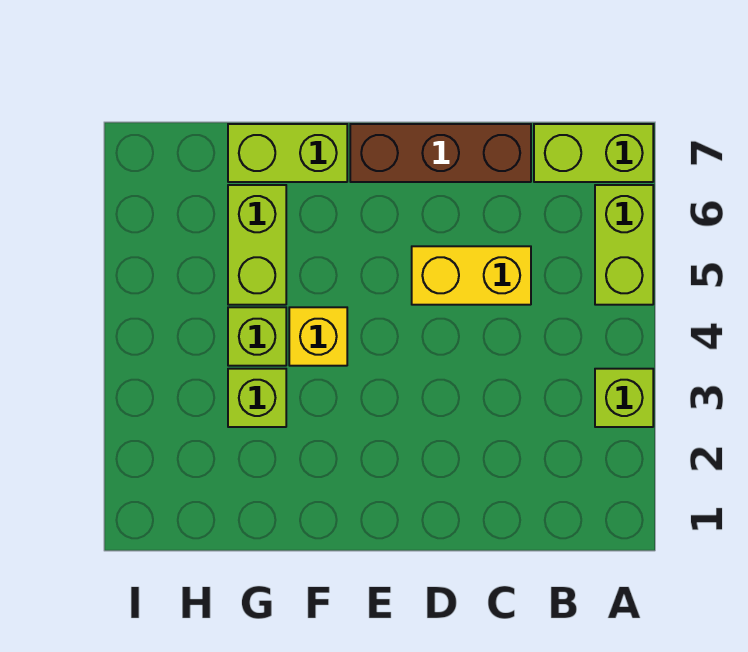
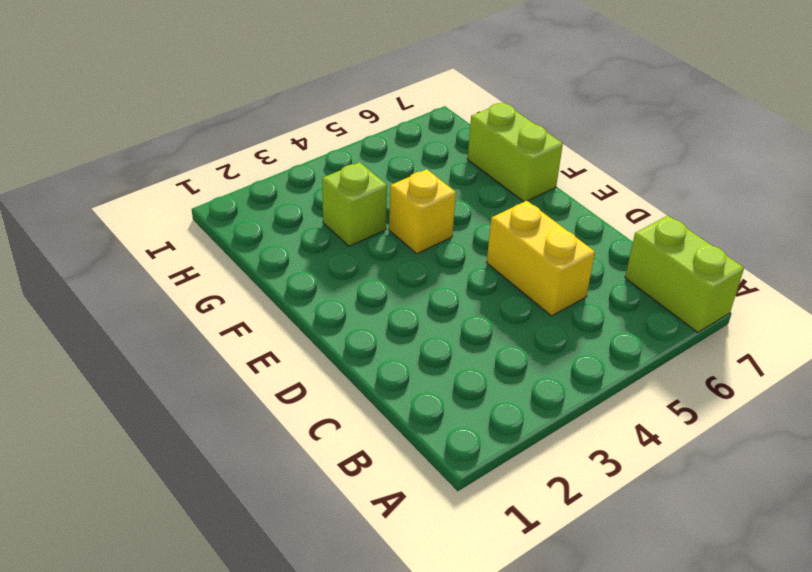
none -> lime brick A3 level 1
none -> lime brick A5:A6 level 1

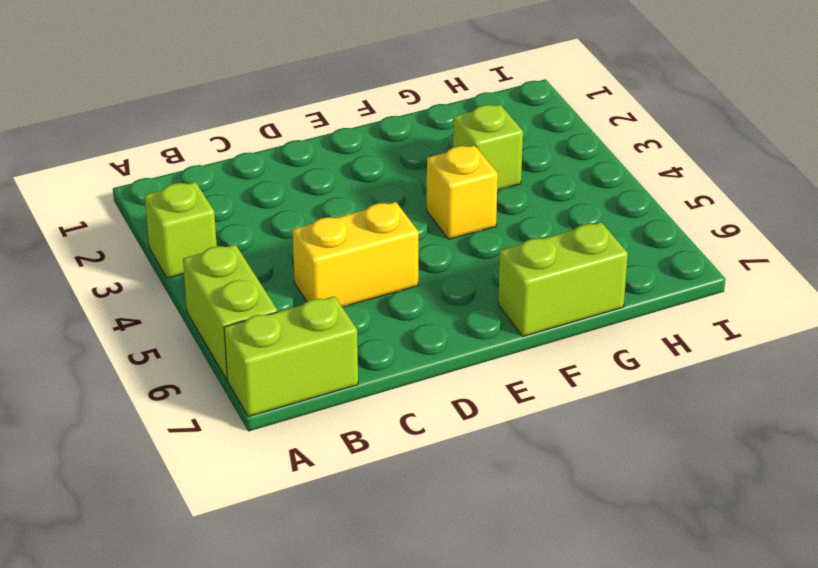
none -> brown brick C7:E7 level 1
none -> lime brick G4 level 1

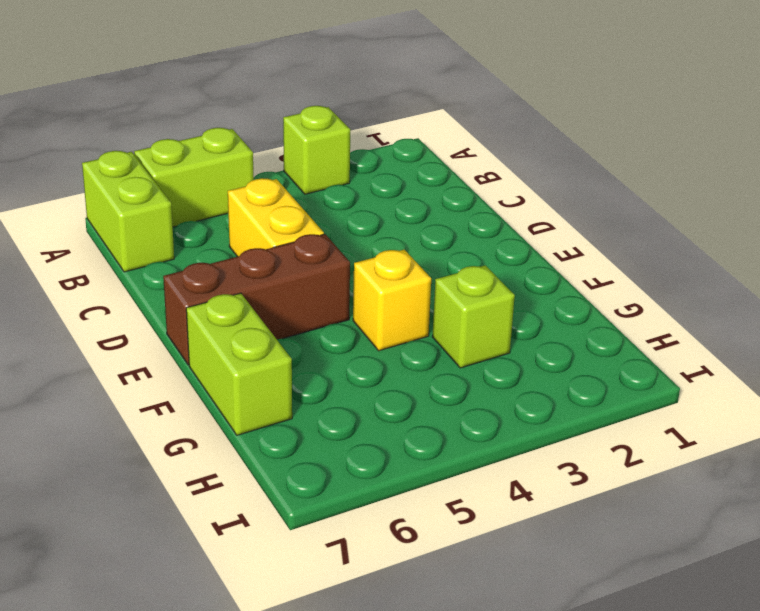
brown brick E5:E7 level 1 -> brown brick C7:E7 level 1
none -> lime brick G4 level 1
none -> lime brick G5:G6 level 1

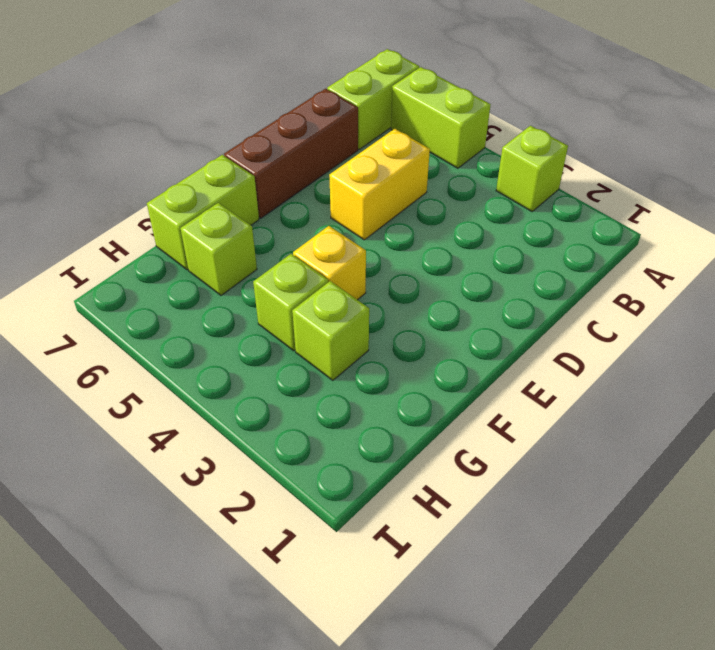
lime brick G6 level 1 -> lime brick G5:G6 level 1

